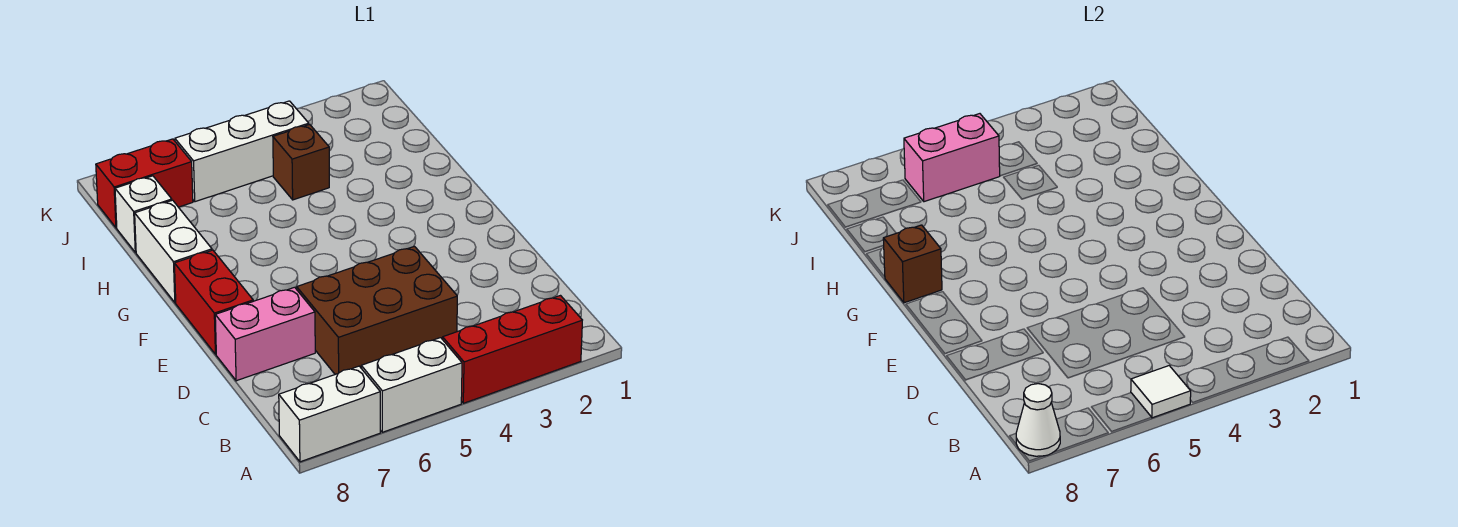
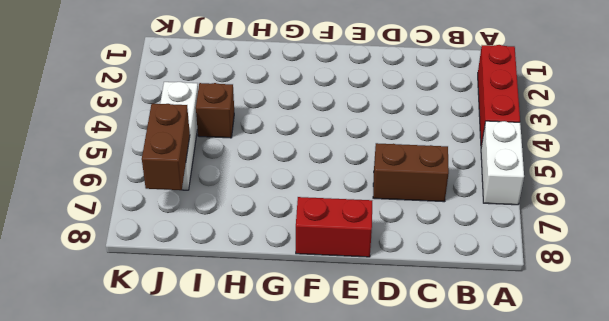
brown brick C6:D6 level 1 -> brown brick C4:D6 level 1
brown brick J6:J7 level 2 -> pink brick J5:J6 level 2
none -> white brick A7:A8 level 1
none -> pink brick D7:D8 level 1
none -> white brick G8:H8 level 1

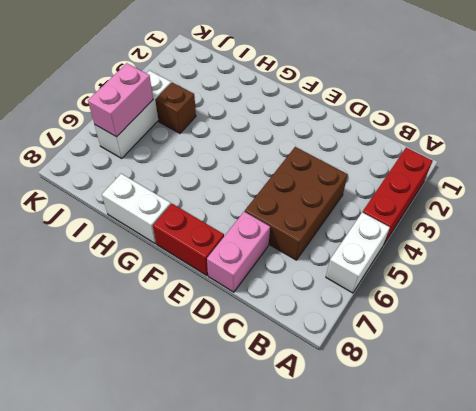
none -> white brick A7:A8 level 1
none -> white brick I8 level 1
none -> red brick J7:J8 level 1

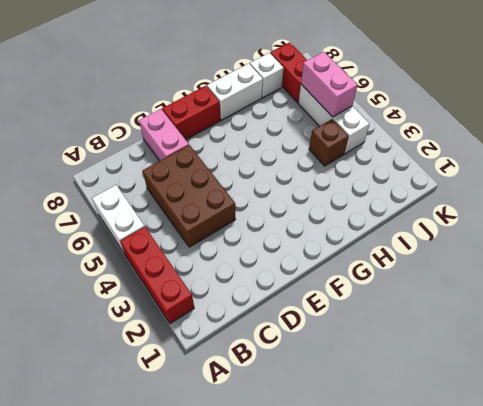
none -> white brick A7:A8 level 1
none -> white tile A5 level 2
none -> white cone A8 level 2

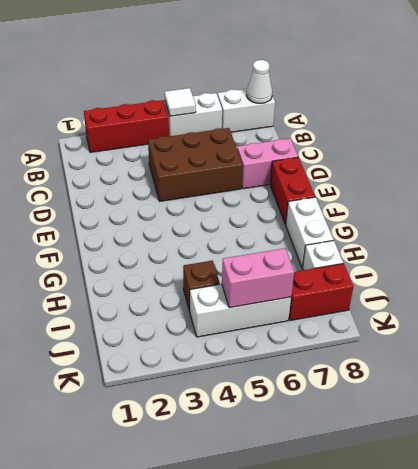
none -> brown brick G8 level 2

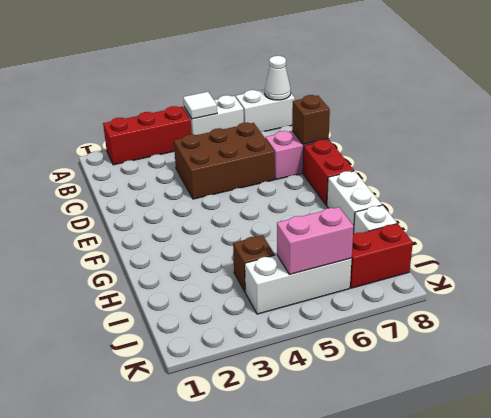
brown brick D8 level 2 -> brown brick G8 level 2

